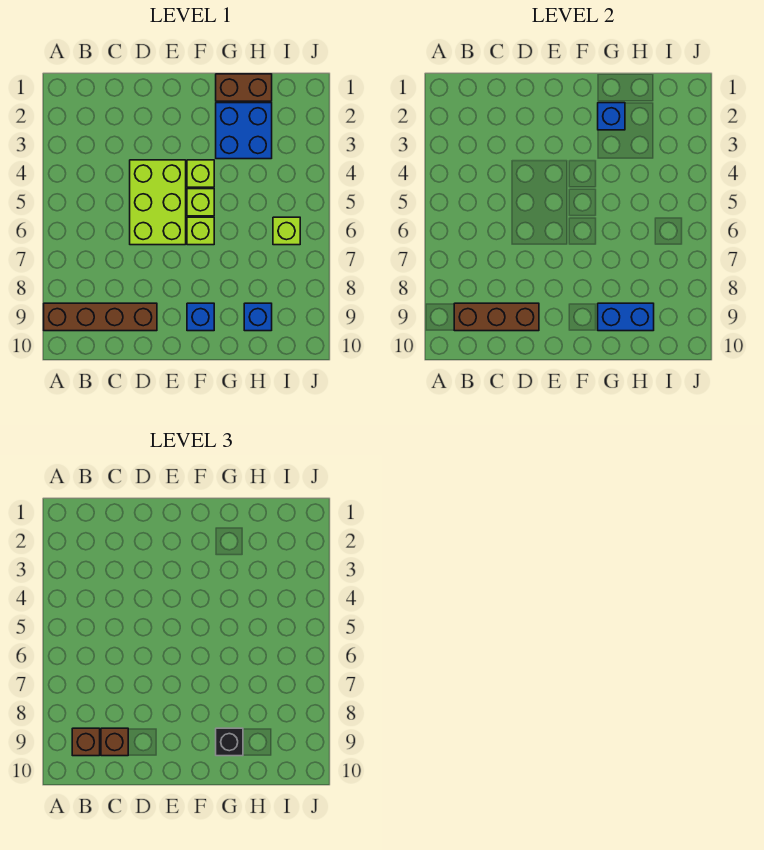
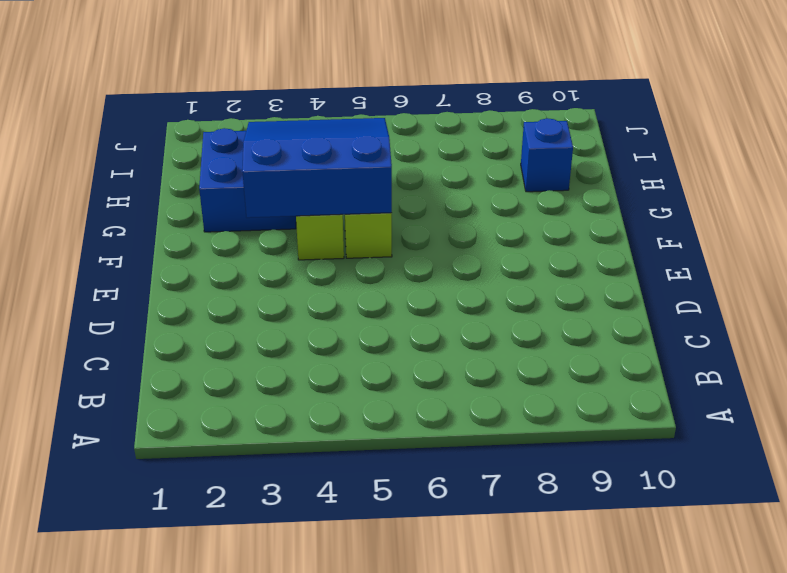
blue slope F3:H5 level 2 top F -> none
none -> brown brick A9:D9 level 1
none -> lime brick D4:E6 level 1
none -> lime brick F6 level 1

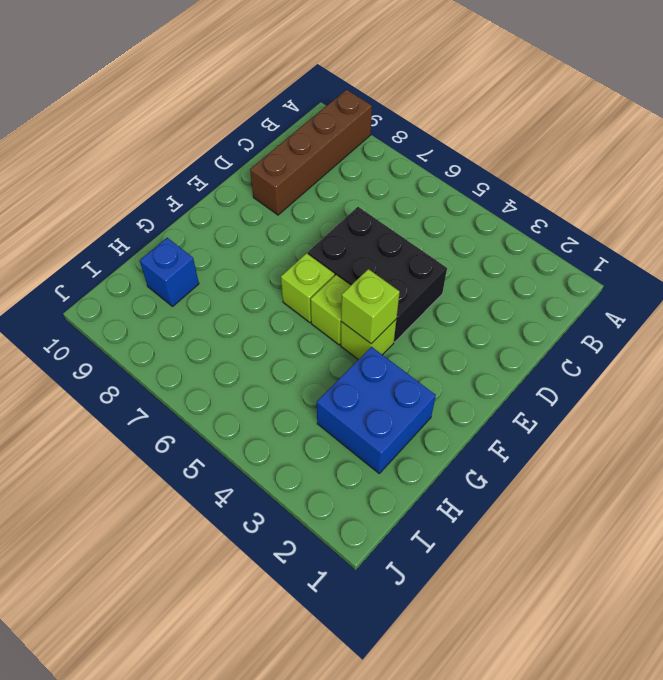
black brick D4:E6 level 1 -> lime brick D4:E6 level 1
lime brick F4 level 2 -> lime brick I6 level 1
none -> blue brick F9 level 1
none -> brown brick G1:H1 level 1
none -> brown brick B9:D9 level 2

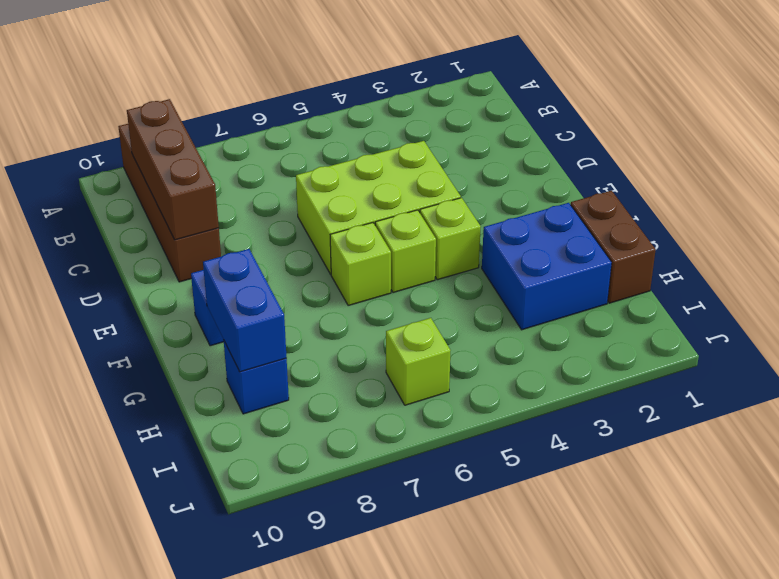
none -> blue brick G2 level 2
none -> brown brick B9 level 3
none -> brown brick C9 level 3

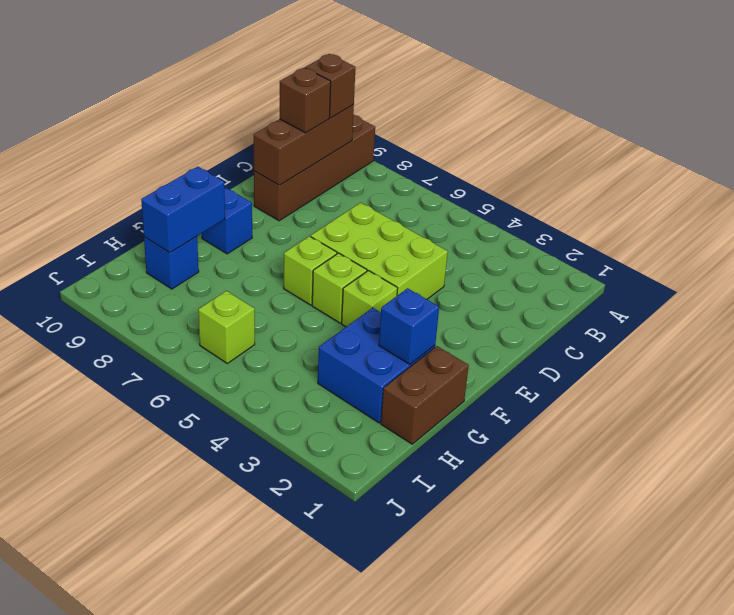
none -> black brick G9 level 3

